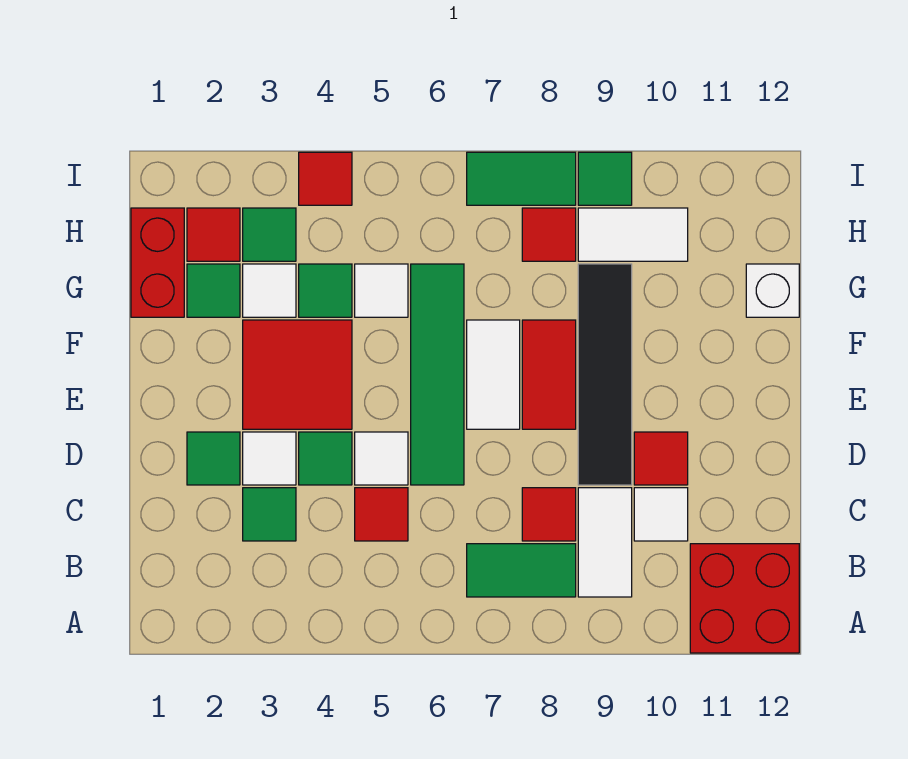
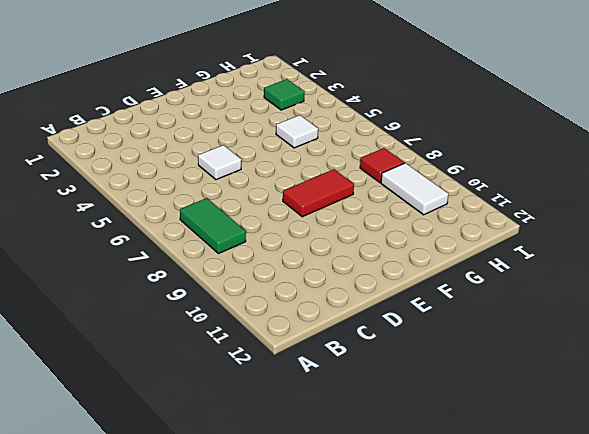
none -> red brick A11:B12 level 1
none -> white tile B9:C9 level 1
none -> green tile C3 level 1
none -> red tile C5 level 1

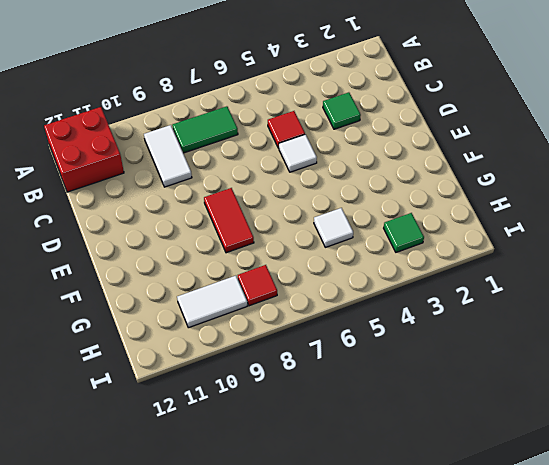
none -> red tile C8 level 1
none -> white tile C10 level 1
none -> green tile D2 level 1
none -> white tile D3 level 1

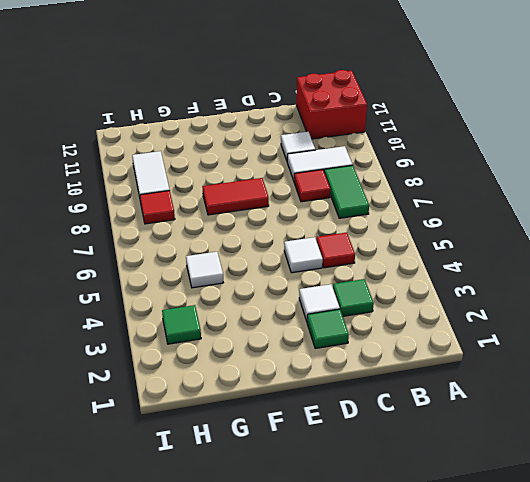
none -> green tile D4 level 1
none -> green tile D6:G6 level 1
none -> black tile D9:G9 level 1
none -> red tile D10 level 1

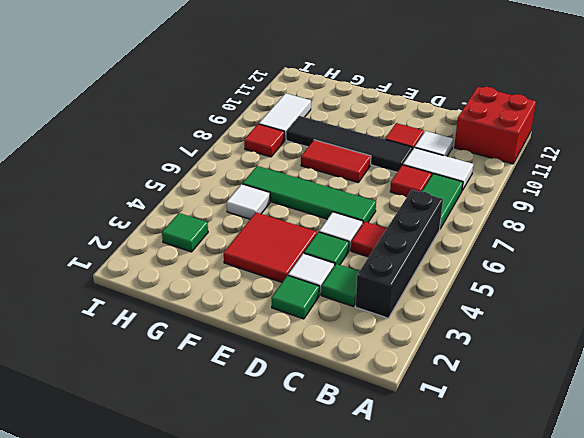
black brick B3:B6 level 1 -> none
none -> white tile E7:F7 level 1
none -> red brick G1:H1 level 1
none -> green tile G2 level 1
none -> white tile G3 level 1

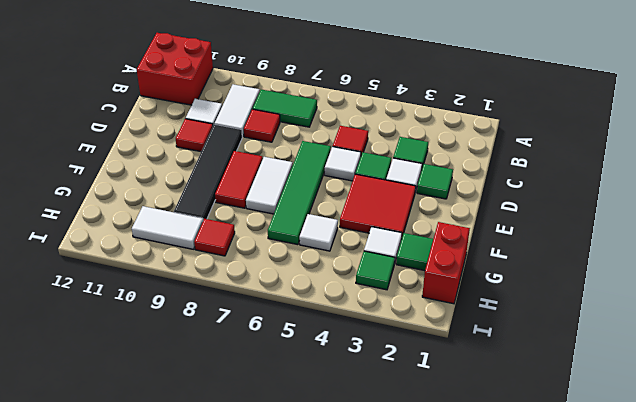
none -> green tile G4 level 1
none -> white brick G12 level 1
none -> red tile H2 level 1
none -> red tile I4 level 1

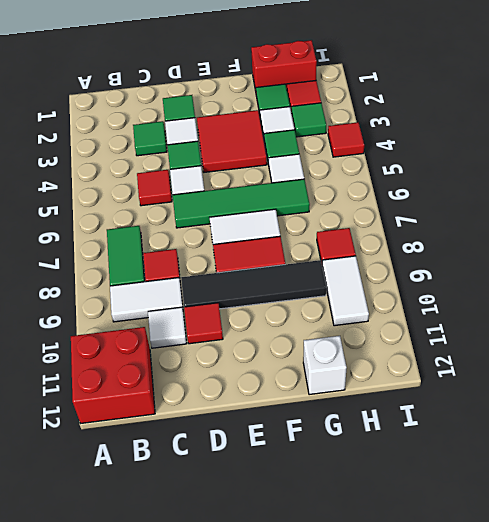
none -> green tile I7:I8 level 1
none -> green tile I9 level 1

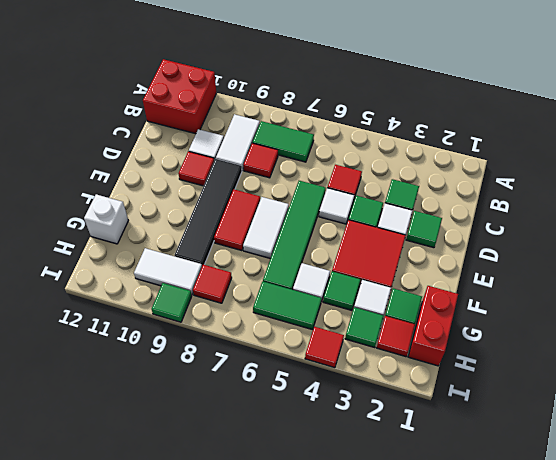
green tile H5:H6 level 1 -> green tile I7:I8 level 1

